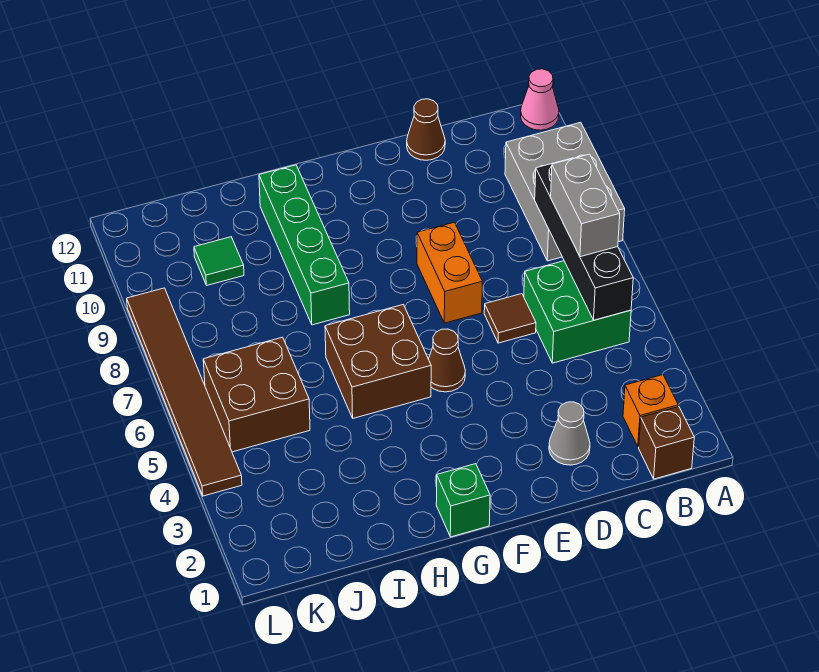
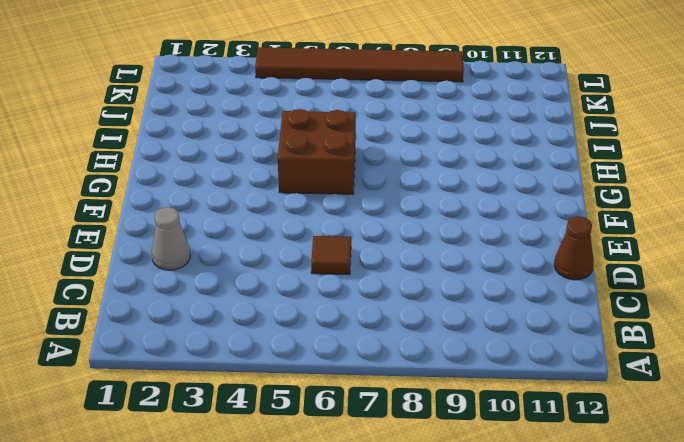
none -> grey brick A8:B10 level 1
none -> pink cone A12 level 1
none -> brown brick B1 level 1

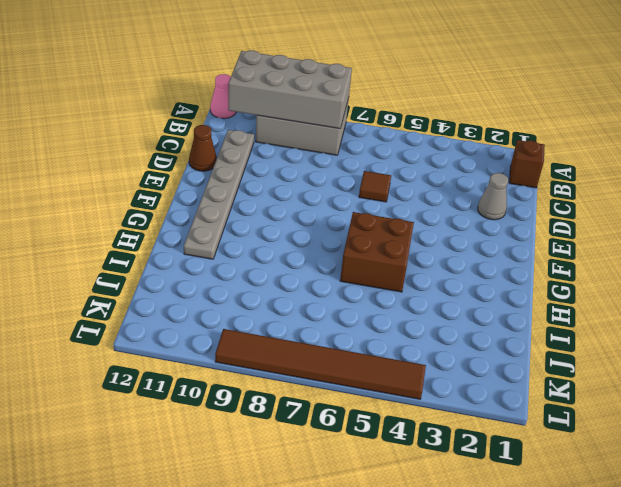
grey brick A8:B11 level 2 -> black brick B5:B8 level 2
grey plate C11:H11 level 1 -> green brick H8:H11 level 1
none -> orange brick B2 level 1
none -> green brick B5:C6 level 1
none -> orange brick E7:E8 level 1

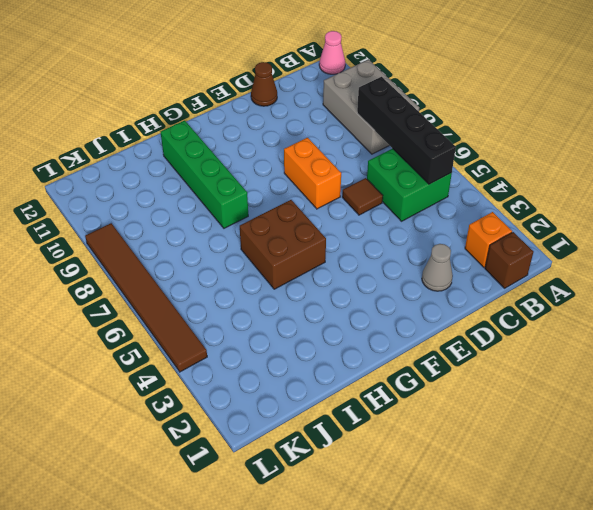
none -> brown cone F5 level 1
none -> green brick G1 level 1
none -> brown brick J5:K6 level 1

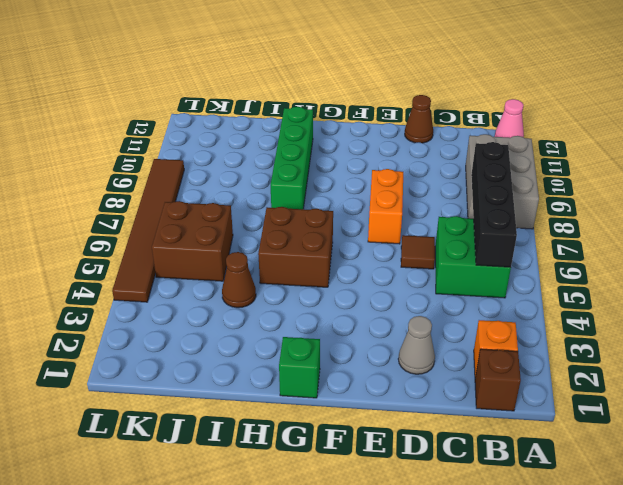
brown cone I4 level 1 -> brown cone F5 level 1
none -> green tile J10 level 1
none -> grey brick B6:B7 level 3

